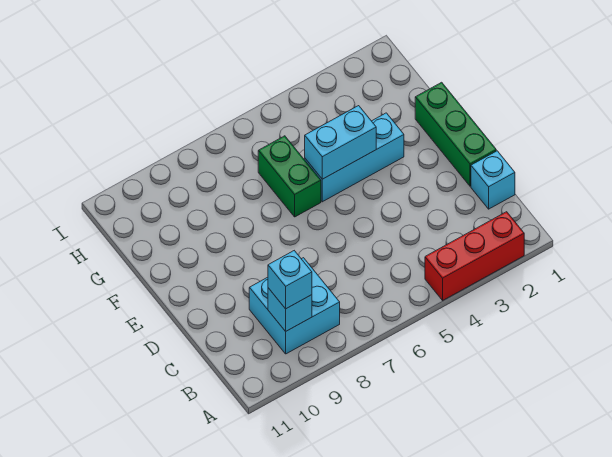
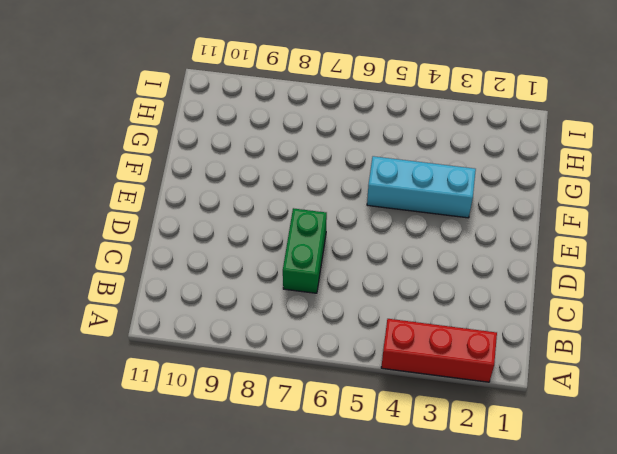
green brick C7:D7 level 1 -> green brick F6:G6 level 1
none -> cyan brick B8:C9 level 1
none -> cyan brick C1 level 1

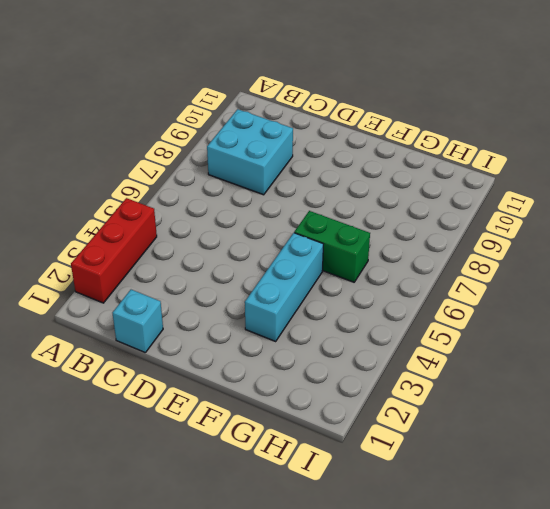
none -> green brick D1:F1 level 1
none -> cyan brick B9 level 2

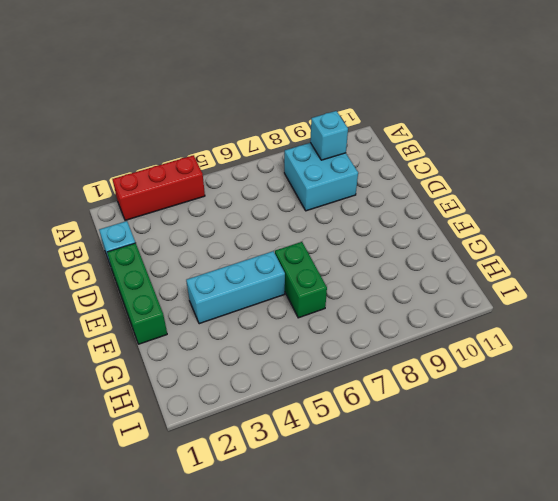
none -> cyan brick F4:F5 level 2
none -> cyan brick B9 level 3

